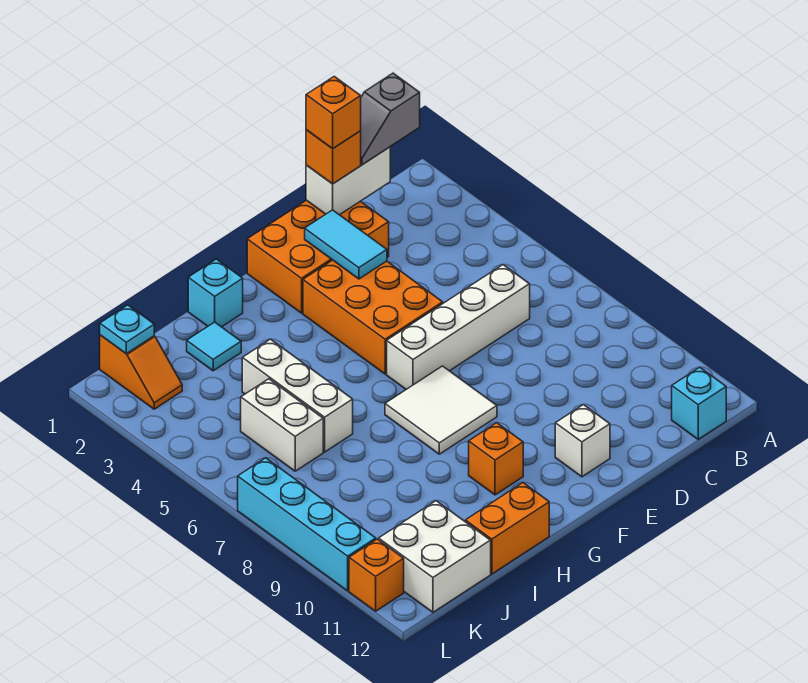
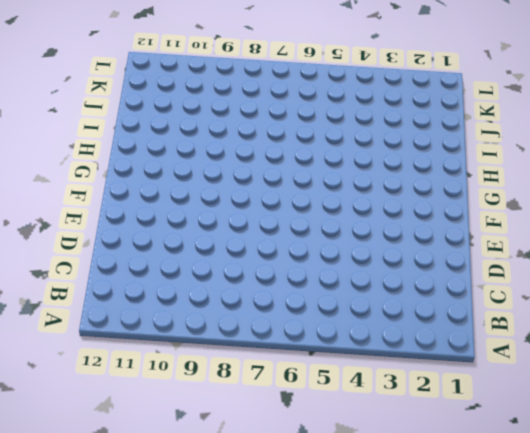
none -> cyan brick B12 level 1
none -> white brick C6:F6 level 1
none -> orange brick D1:F2 level 1

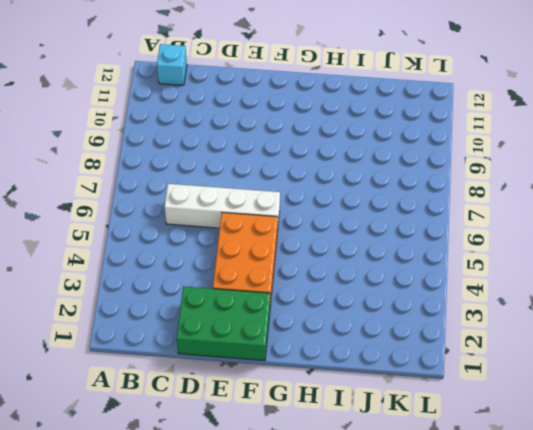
green brick D1:F2 level 1 -> orange brick D1:F2 level 1
none -> white brick E11 level 1
none -> white tile F7:G8 level 1
none -> orange brick G10 level 1

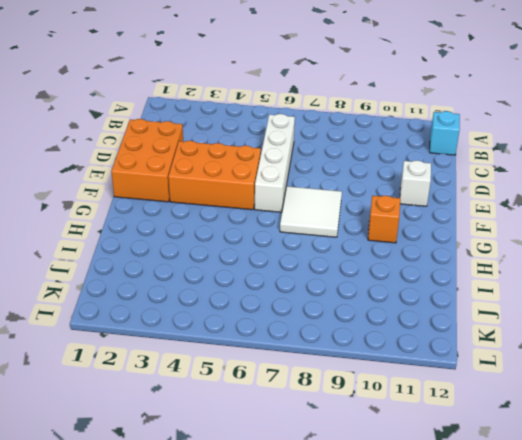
none -> cyan brick H1 level 1
none -> orange brick H12:I12 level 1
none -> cyan tile I2 level 1

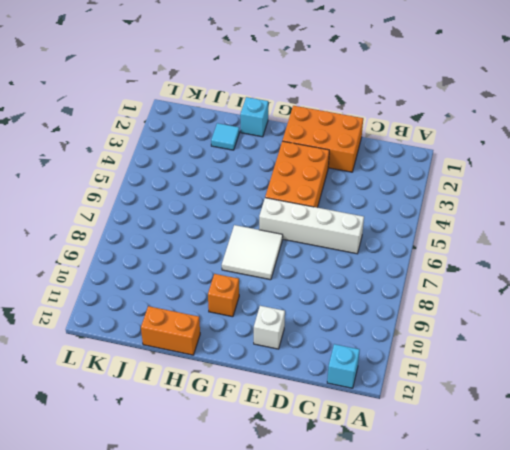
none -> white brick I4:I6 level 1
none -> white brick J5:J6 level 1
none -> white brick J11:K12 level 1

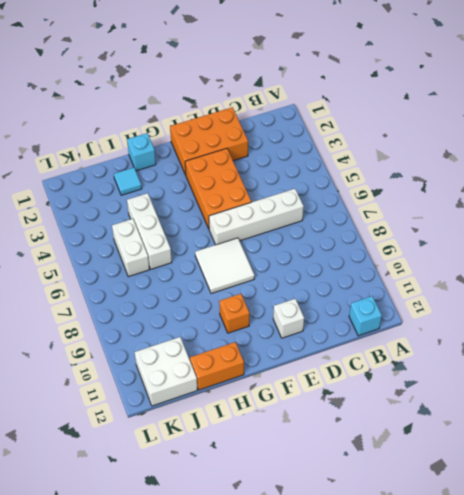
none -> orange slope K1:K2 level 1 top 1
none -> cyan brick L7:L10 level 1
none -> orange brick L11 level 1

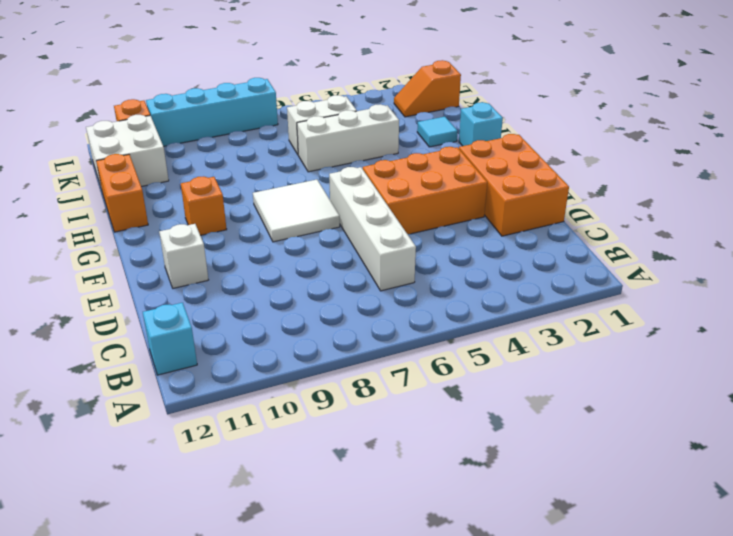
none -> white brick C1:D1 level 2
none -> cyan tile E2:E3 level 2
none -> cyan plate K1 level 2

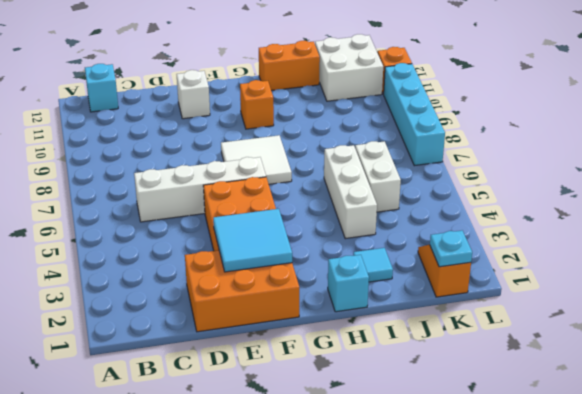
cyan tile E2:F3 level 2 -> cyan tile E2:E3 level 2
none -> white brick C1:D1 level 2
none -> grey slope B1:C1 level 3 top B
none -> orange brick D1 level 3

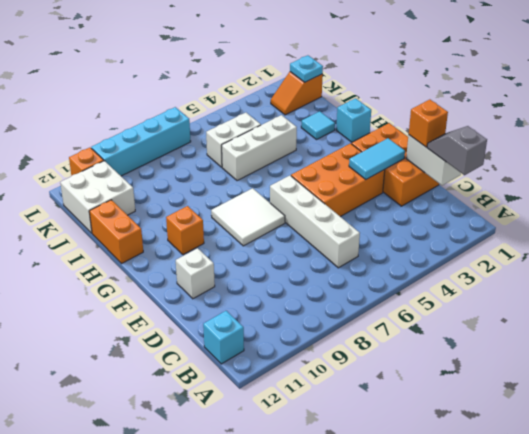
none -> orange brick D1 level 4

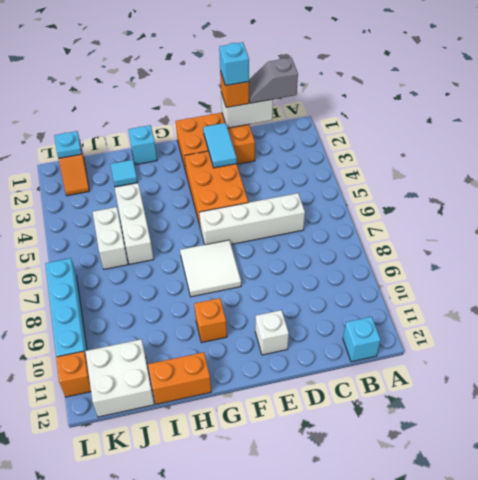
cyan brick D1 level 4 -> orange brick D1 level 4

